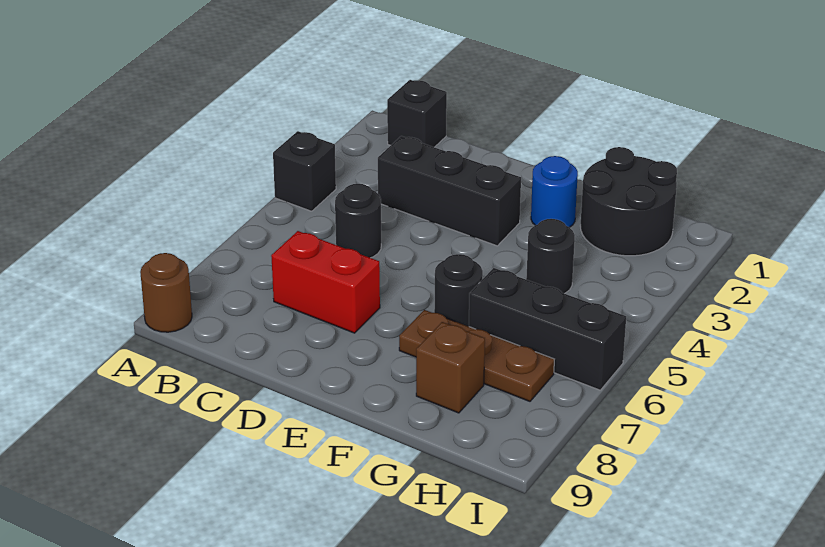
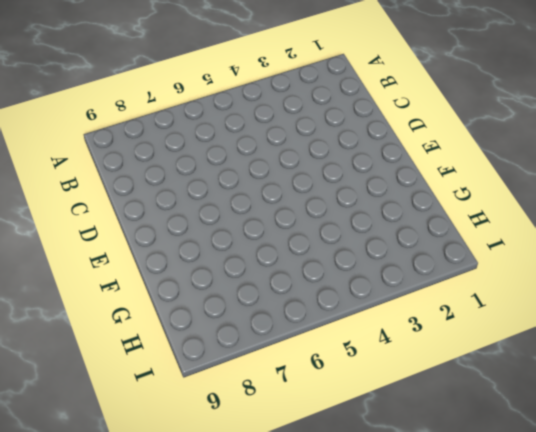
none -> black brick A4 level 1
none -> brown round brick A9 level 1
none -> black brick B1 level 1

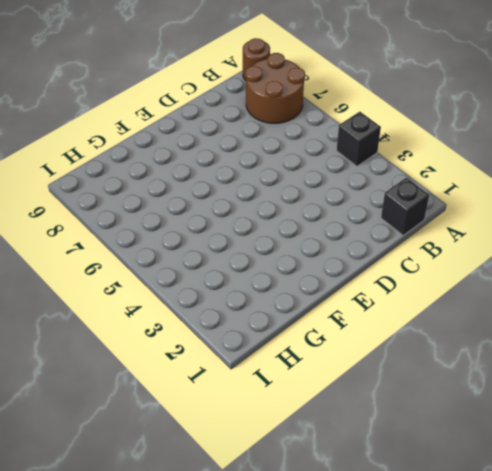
brown round brick A7:B8 level 1 -> none
none -> black brick C3:E3 level 1
none -> black round brick C5 level 1
none -> red brick C7:D7 level 1

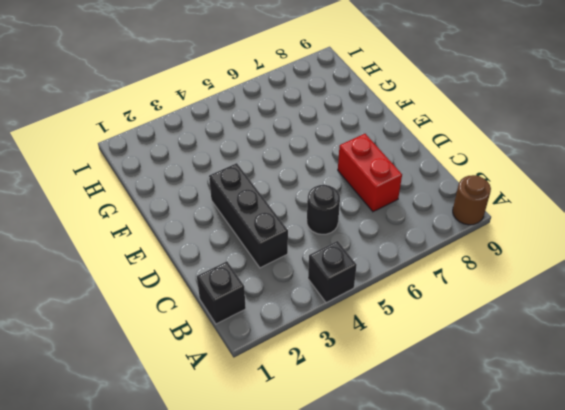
none -> blue round brick F2 level 1
none -> black round brick F6 level 1
none -> brown plate F7:H7 level 1

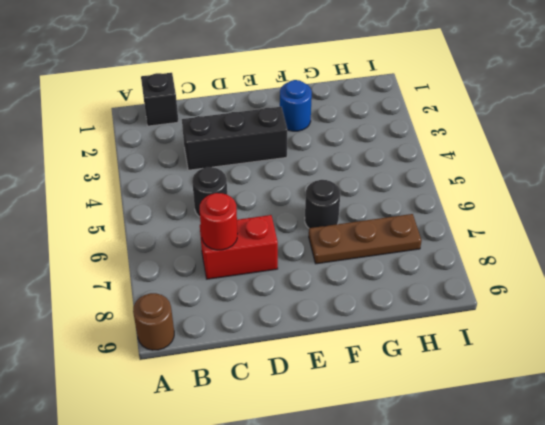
red round brick C7 level 2 -> none
none -> black brick A4 level 1
none -> black round brick G1:H2 level 1
none -> black round brick G4 level 1

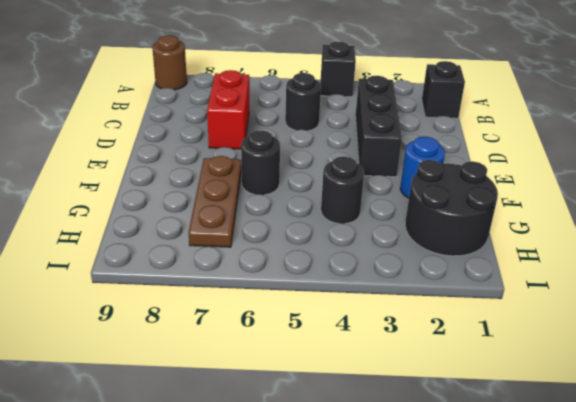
none -> black brick G6:I6 level 1
none -> brown brick G8 level 1

